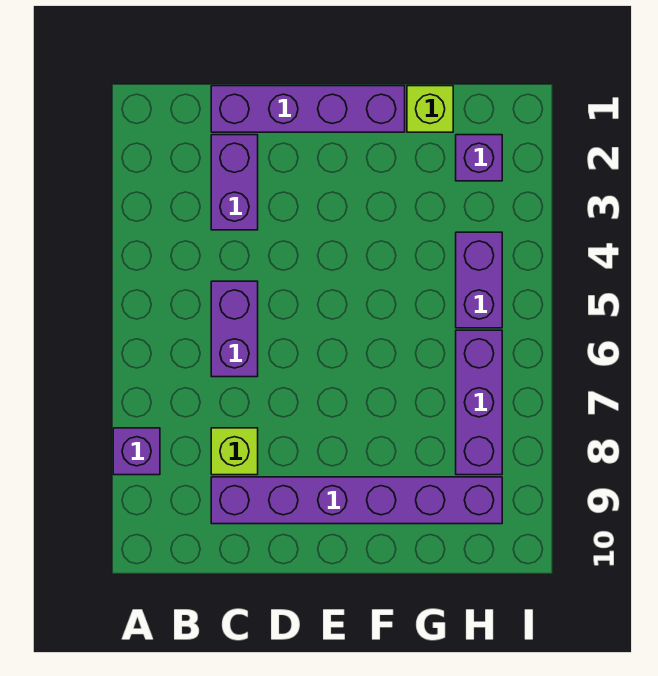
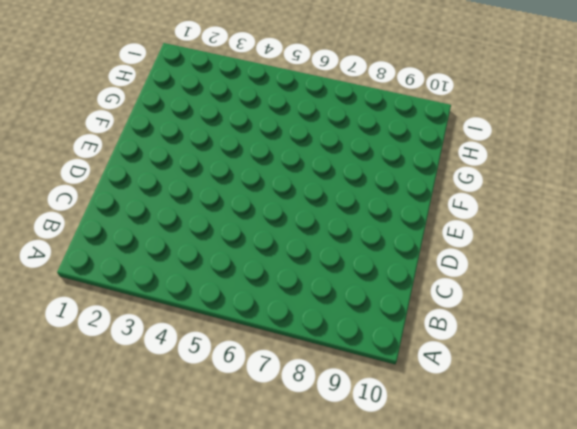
none -> purple brick A8 level 1
none -> purple brick C1:F1 level 1

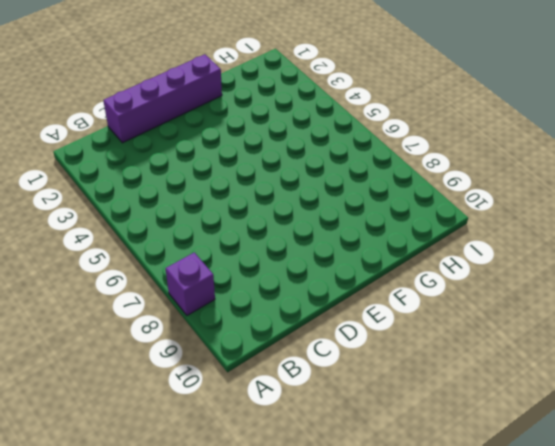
none -> purple brick C2:C3 level 1
none -> purple brick C5:C6 level 1

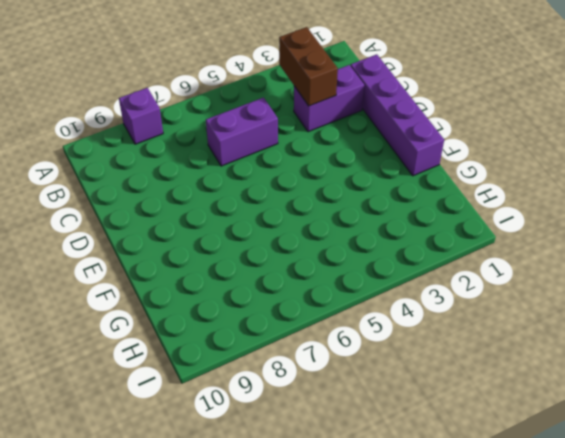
brown brick B3:C3 level 2 -> none
none -> lime brick C8 level 1
none -> purple brick C9:H9 level 1

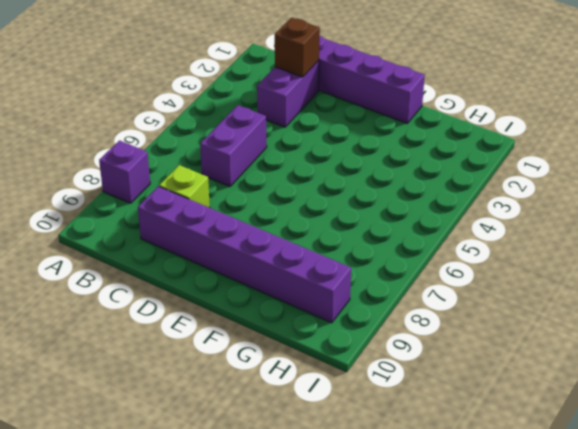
brown brick C2 level 2 -> none
none -> lime brick G1 level 1
none -> purple brick H2 level 1

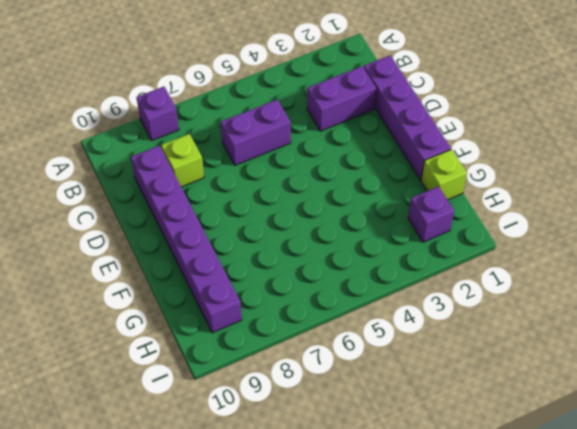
none -> purple brick H4:H5 level 1
none -> purple brick H6:H8 level 1

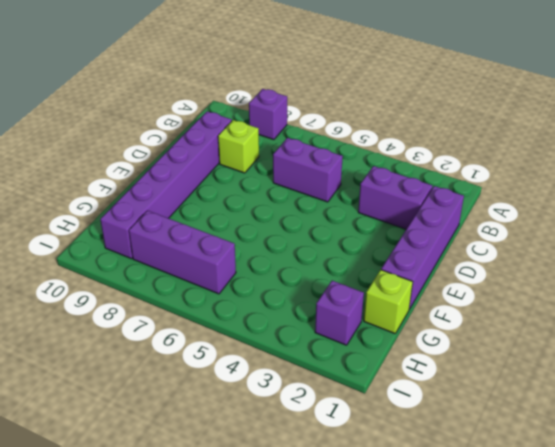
none -> purple brick H4:H5 level 1

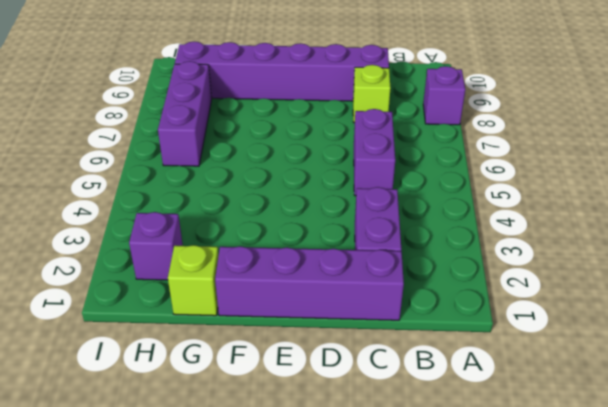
none -> purple brick H4:H5 level 1

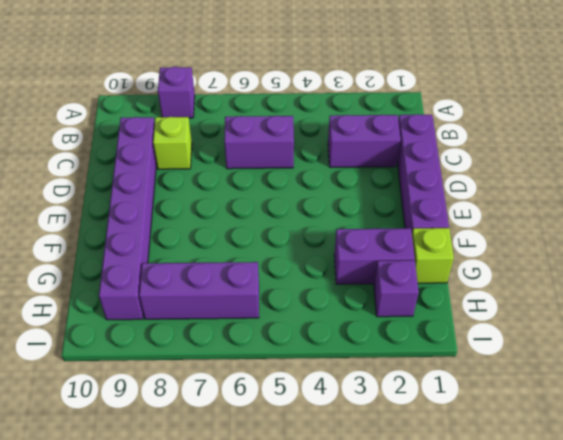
purple brick G2:G3 level 1 -> purple brick H4:H5 level 1

